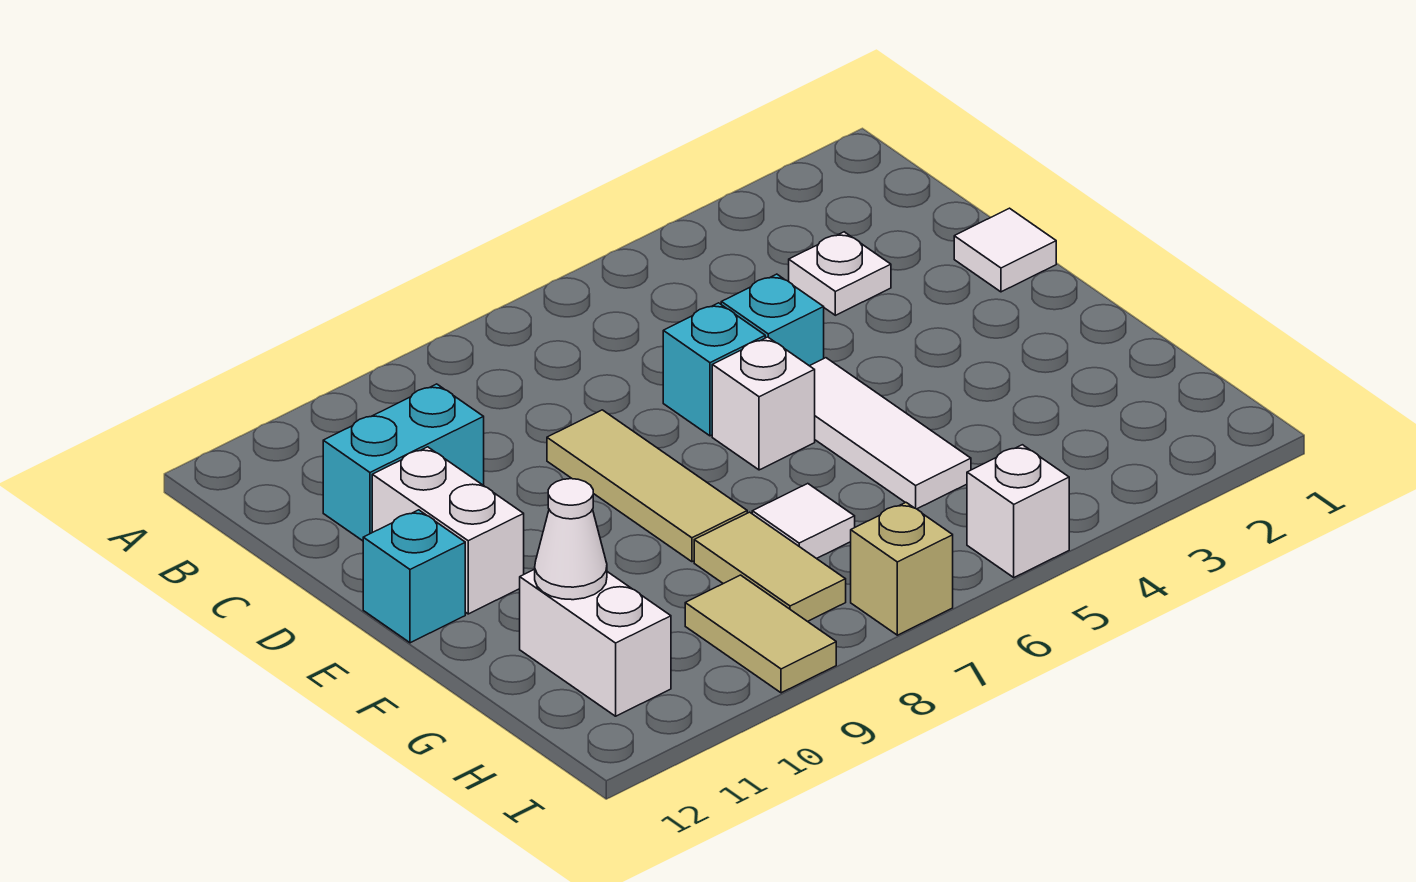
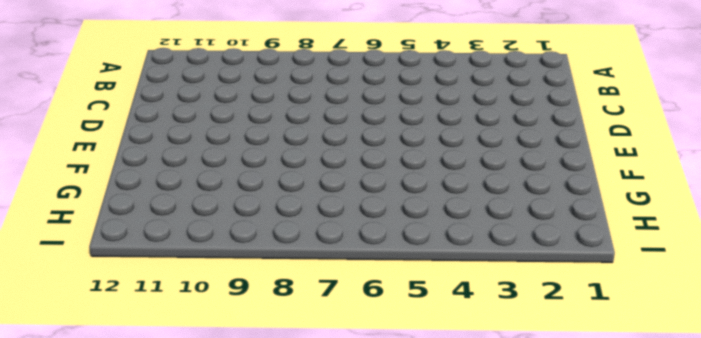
none -> white plate C3 level 1
none -> cyan brick C10:C11 level 1
none -> white tile D1 level 1

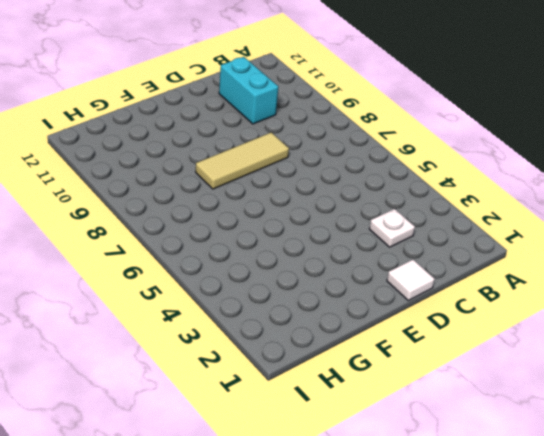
none -> cyan brick D5 level 1
none -> cyan brick D6 level 1
none -> white brick D11:E11 level 1

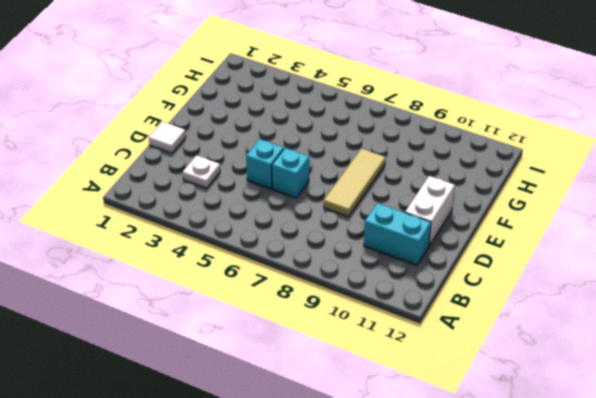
none -> white tile E5:G5 level 1
none -> white brick E6 level 1
none -> cyan brick E12 level 1

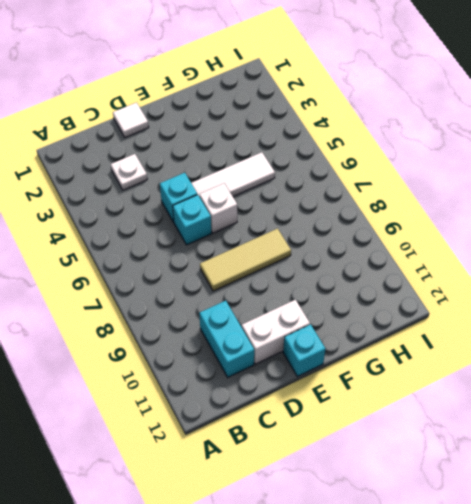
none -> white tile G7 level 1
none -> tan tile G8:H8 level 1
none -> white brick G11:H11 level 1

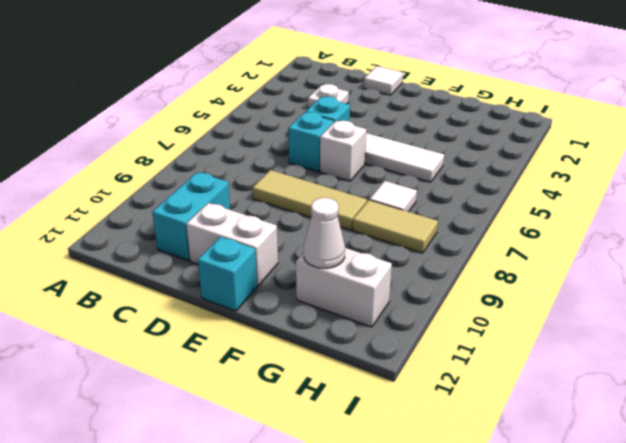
none -> tan tile H9:I9 level 1
none -> white brick I5 level 1
none -> tan brick I7 level 1

